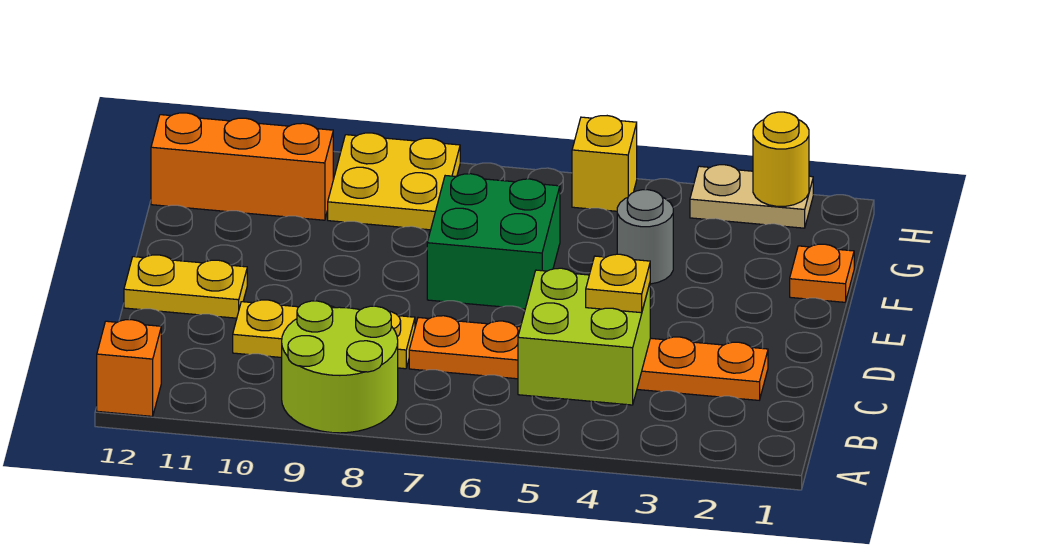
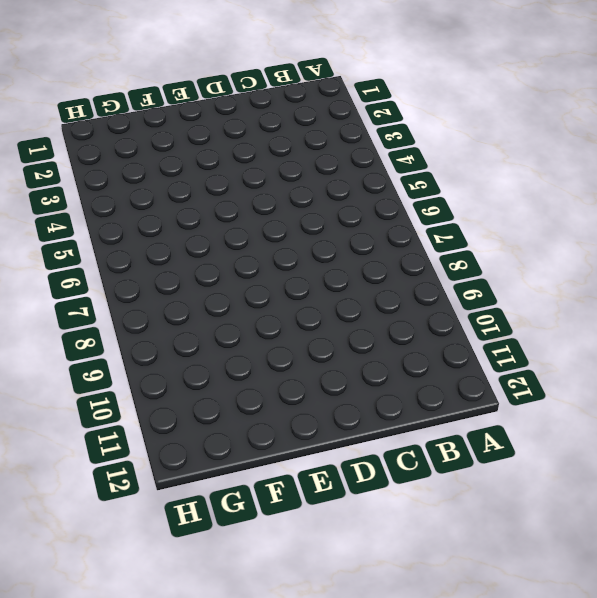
none -> lime round brick A8:B9 level 1
none -> orange brick A12 level 1
none -> orange plate C2:C7 level 1

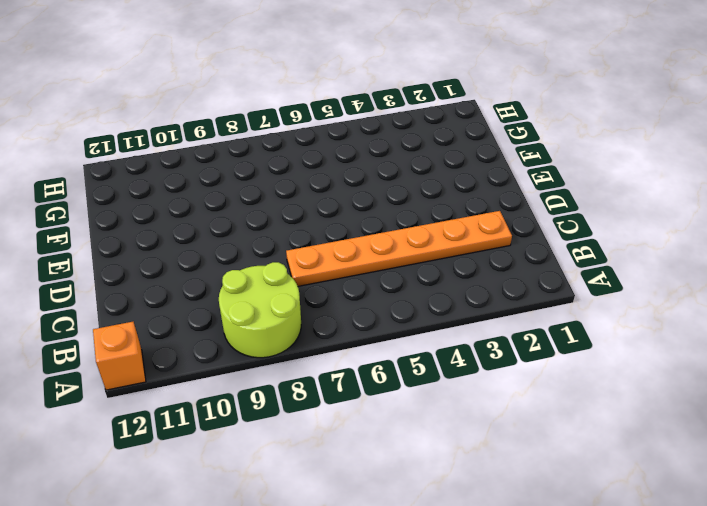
none -> yellow plate C8:C10 level 1
none -> yellow plate D11:D12 level 1
none -> green brick E6:F7 level 1

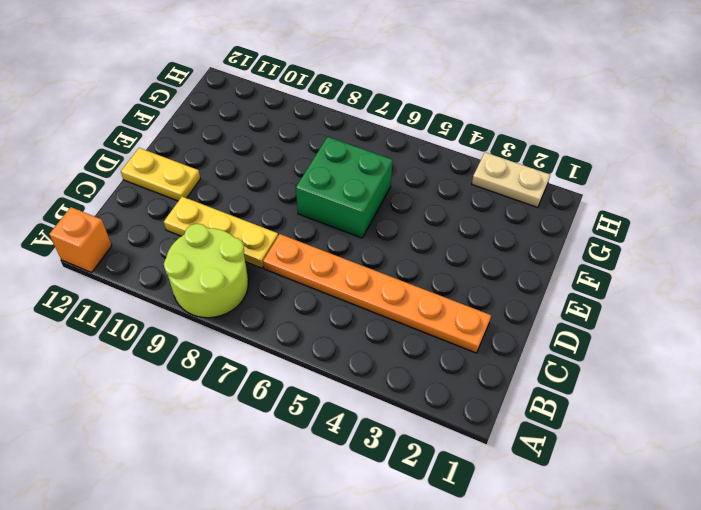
none -> orange plate F1 level 1
none -> grey round brick F4 level 1
none -> yellow plate G8:H9 level 1

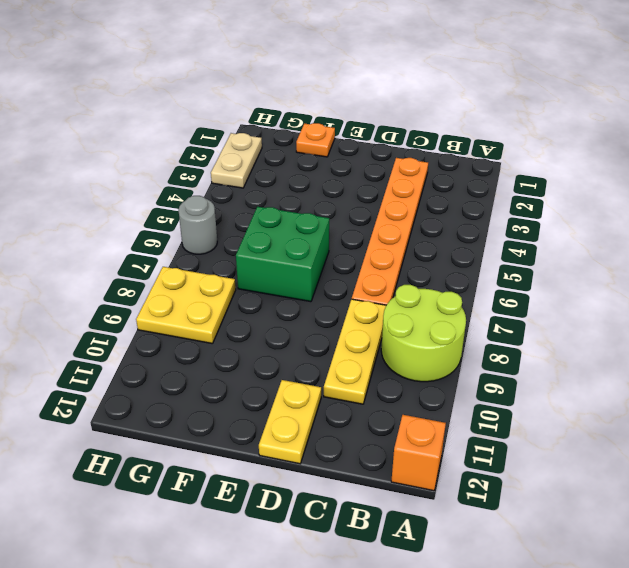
grey round brick H6 level 1 -> grey round brick F4 level 1
none -> orange brick G10:G12 level 1
none -> yellow brick H5 level 1
none -> lime brick B4:C5 level 2

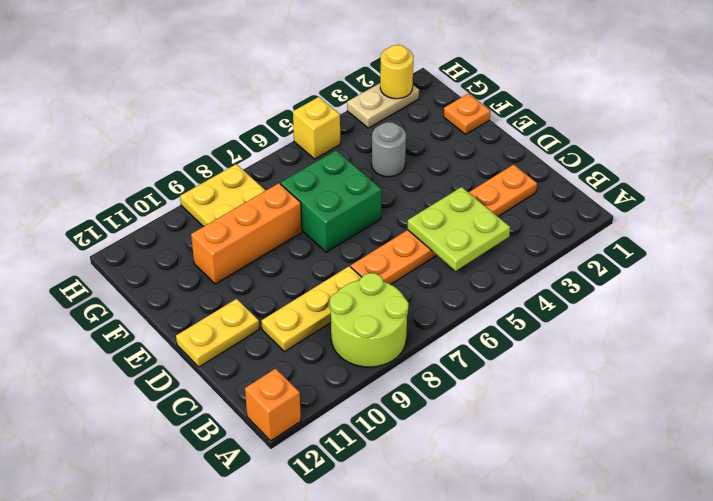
lime plate B4:C5 level 2 -> lime brick B4:C5 level 2
orange brick F8:F10 level 1 -> orange brick G10:G12 level 1
none -> yellow plate C4 level 3

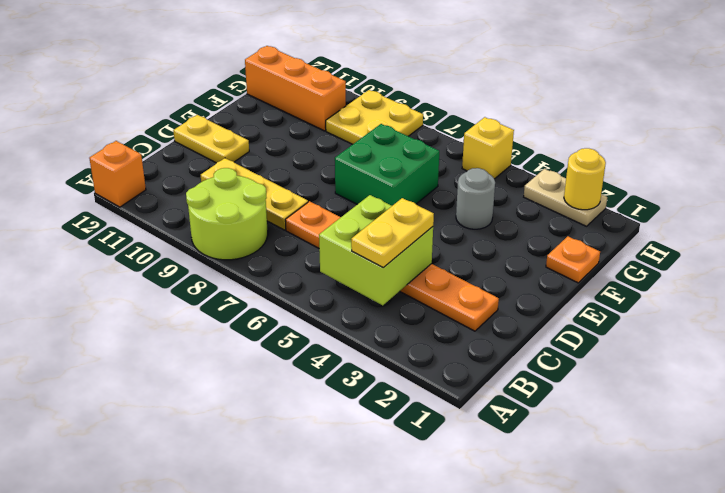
yellow plate B4:C4 level 3 -> yellow plate C4 level 3

